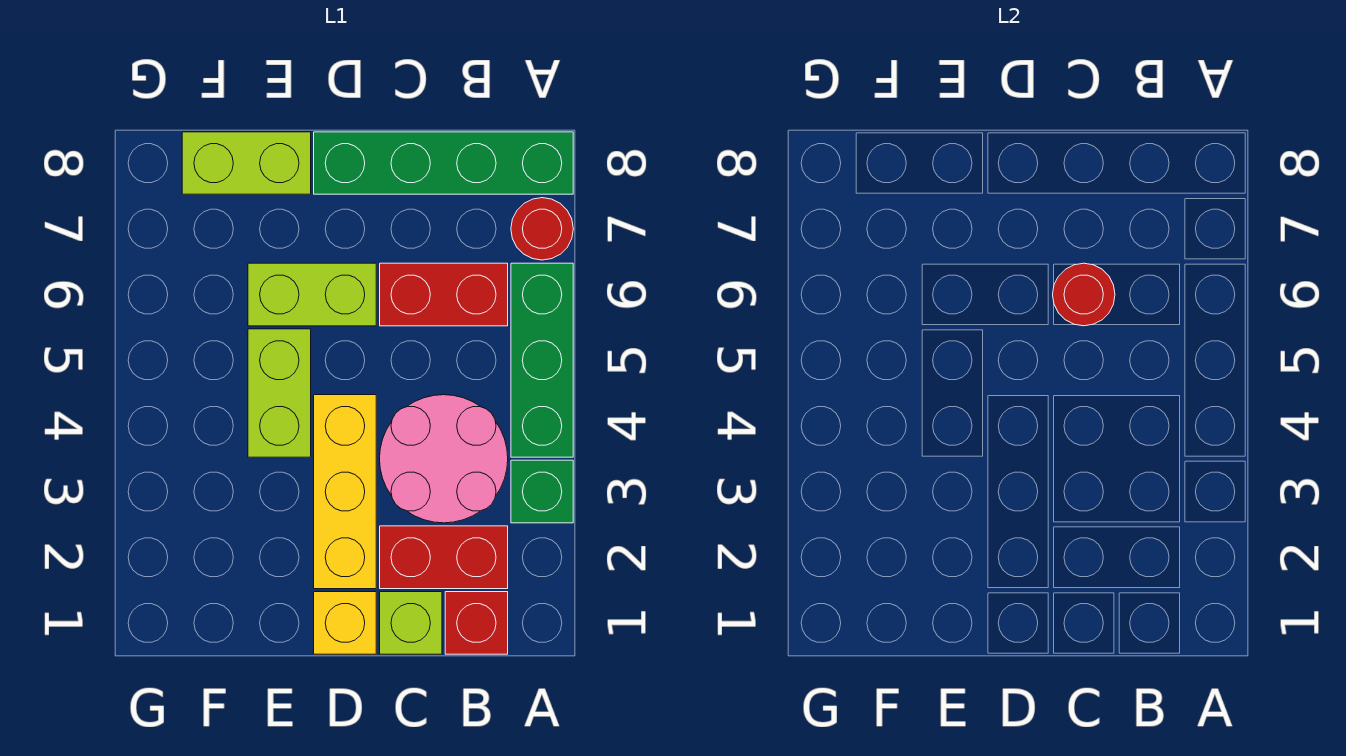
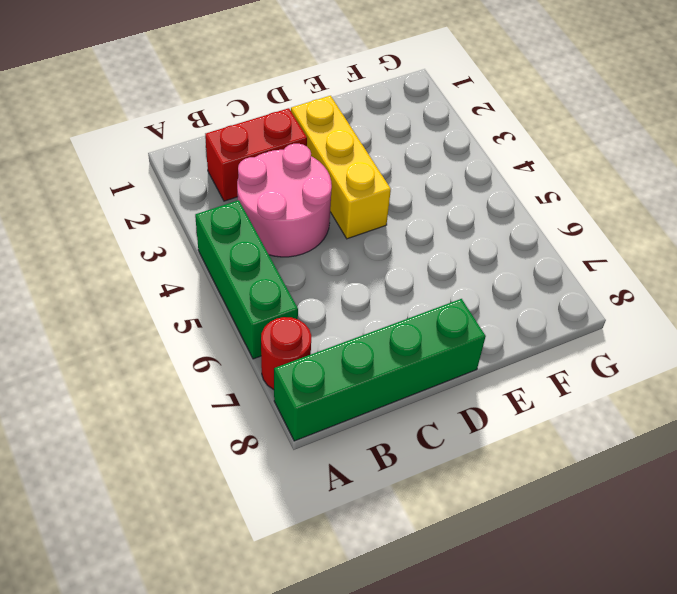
none -> green brick A3 level 1
none -> red brick B1 level 1
none -> red brick B6:C6 level 1

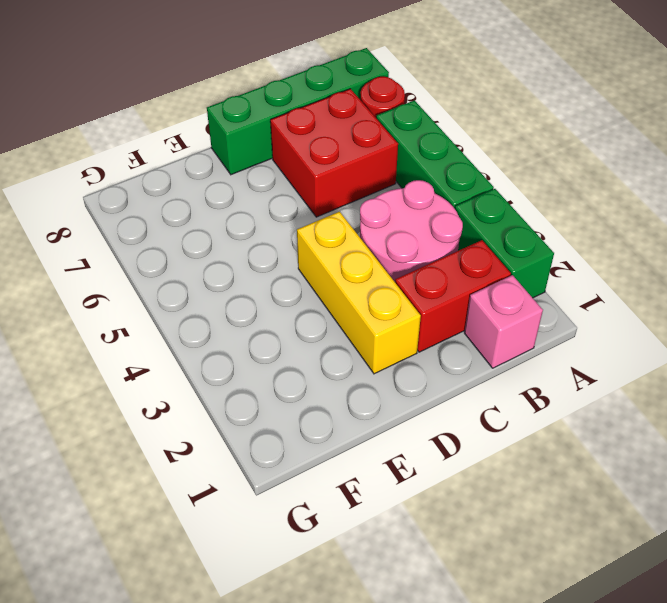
green brick A2:A3 level 1 -> green brick A3 level 1
pink brick B1 level 1 -> red brick B1 level 1
red brick B6:C7 level 1 -> red brick B6:C6 level 1
none -> lime brick C1 level 1
none -> yellow brick D1 level 1
none -> lime brick D6:E6 level 1

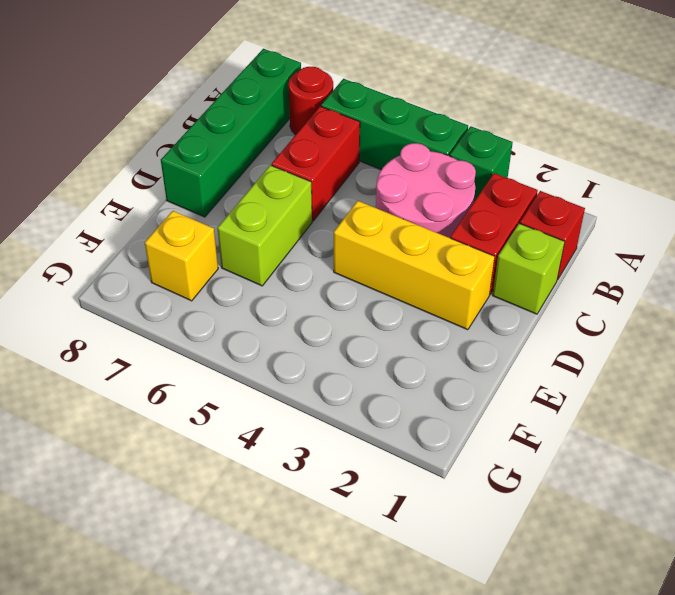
yellow brick F7 level 1 -> yellow brick D1 level 1
none -> lime brick E4:E5 level 1
none -> lime brick E8:F8 level 1
none -> red round brick C6 level 2

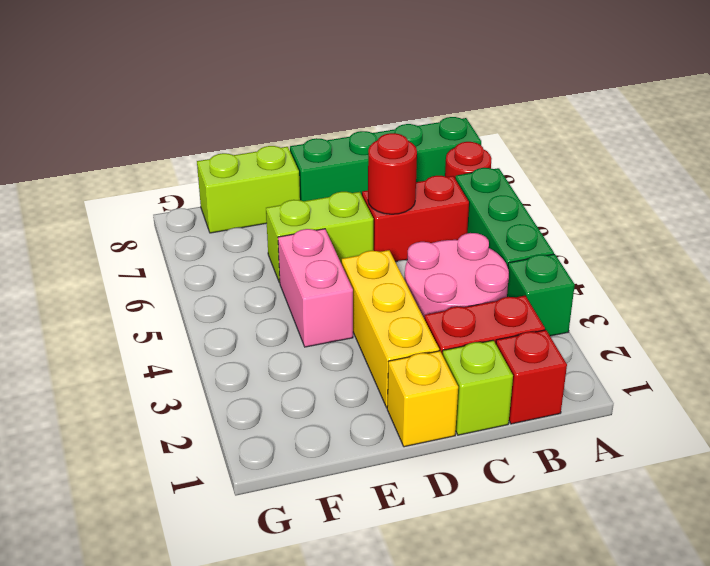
pink brick E4:E5 level 1 -> lime brick E4:E5 level 1

